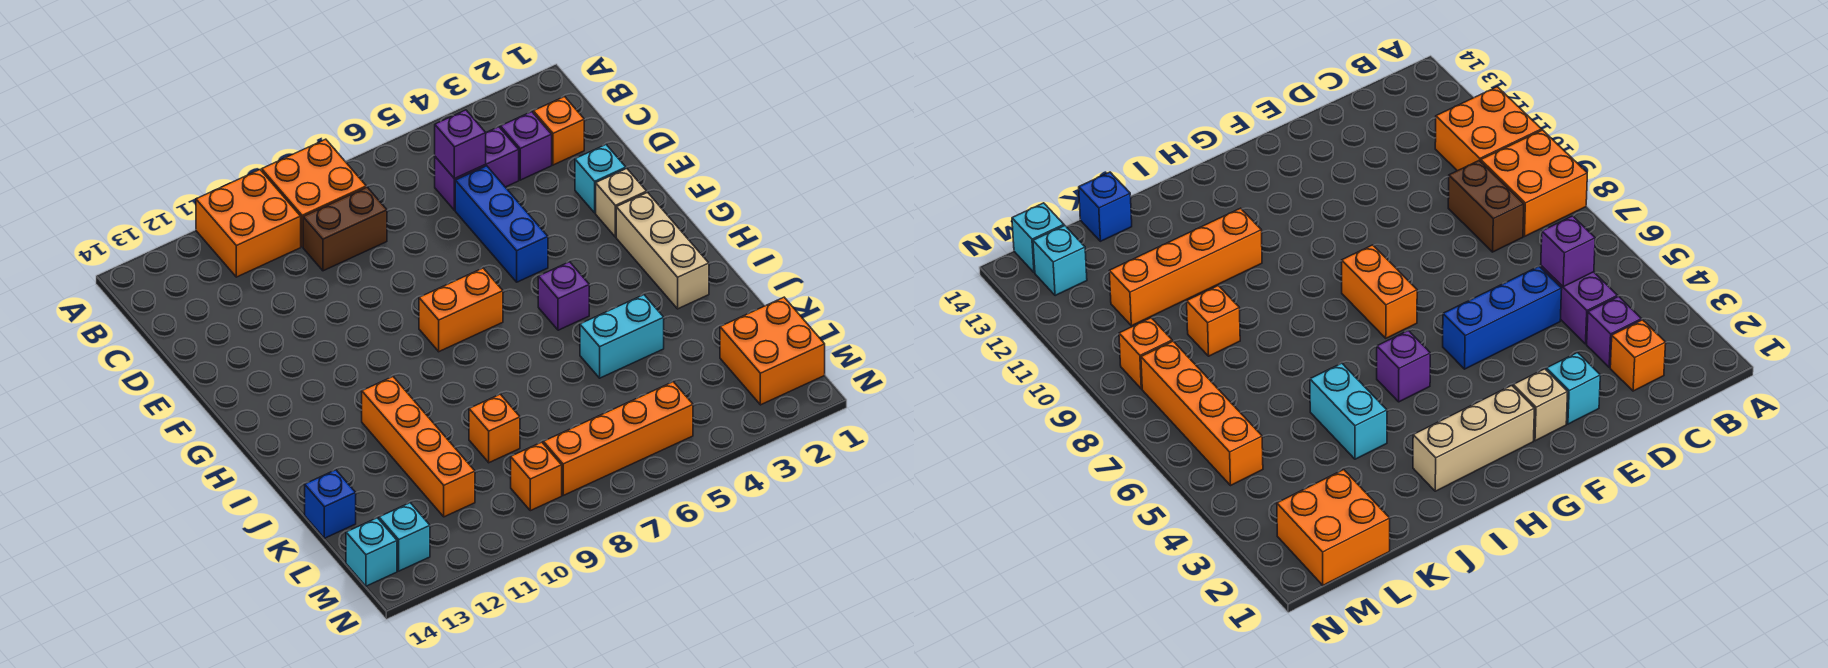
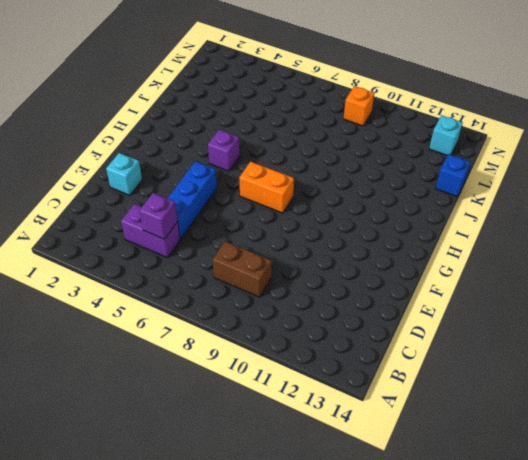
none -> orange brick A8:B9 level 1
none -> orange brick A10:B11 level 1
none -> orange brick C2 level 1

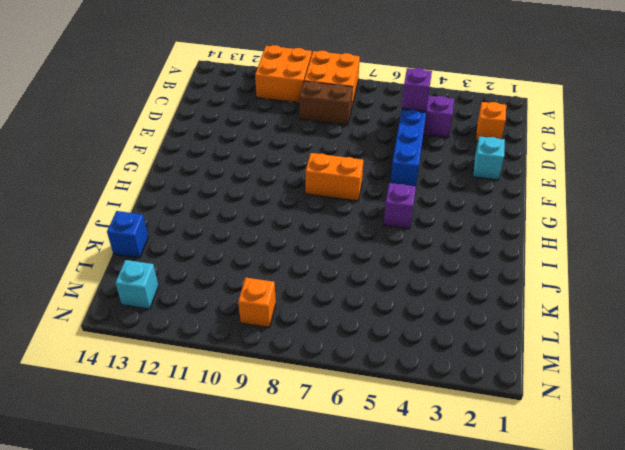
none -> purple brick C3 level 1
none -> tan brick F2 level 1
none -> tan brick G2:I2 level 1

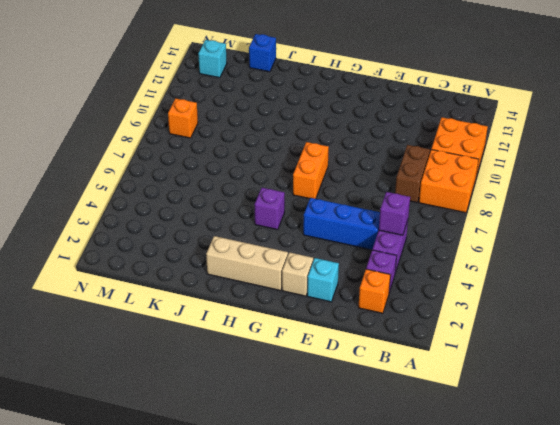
none -> orange brick I11:L11 level 1
none -> cyan brick J4:J5 level 1
none -> orange brick K9 level 1

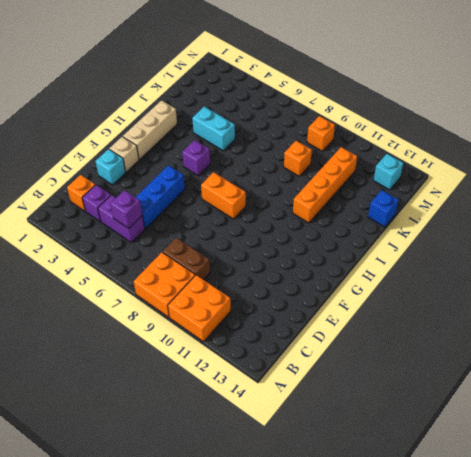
none -> orange brick L1:M2 level 1
none -> orange brick M5:M8 level 1
none -> cyan brick M14 level 1

